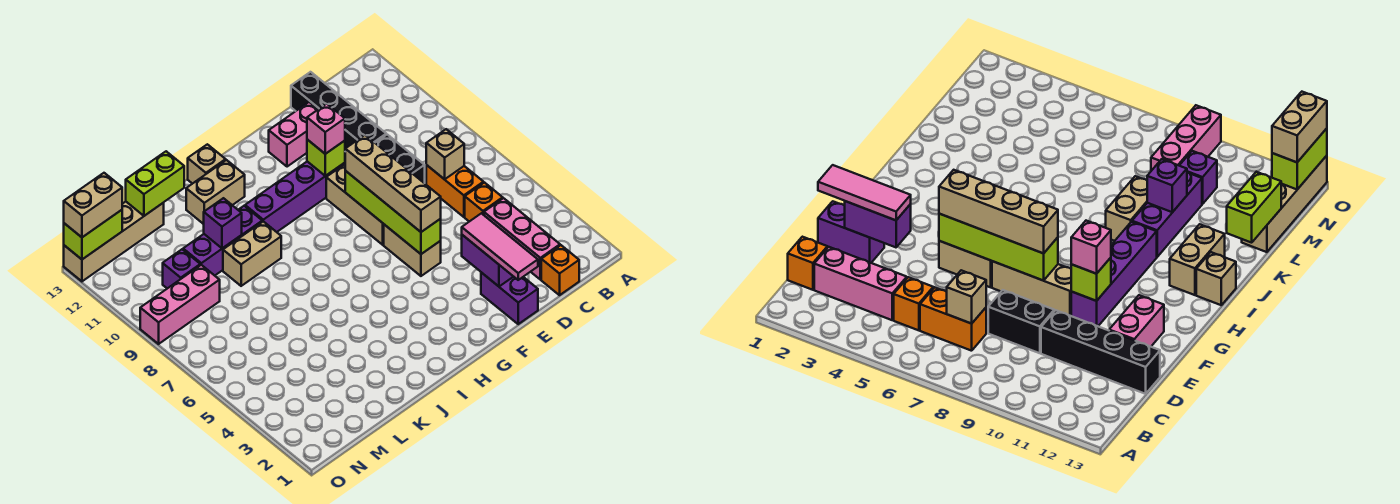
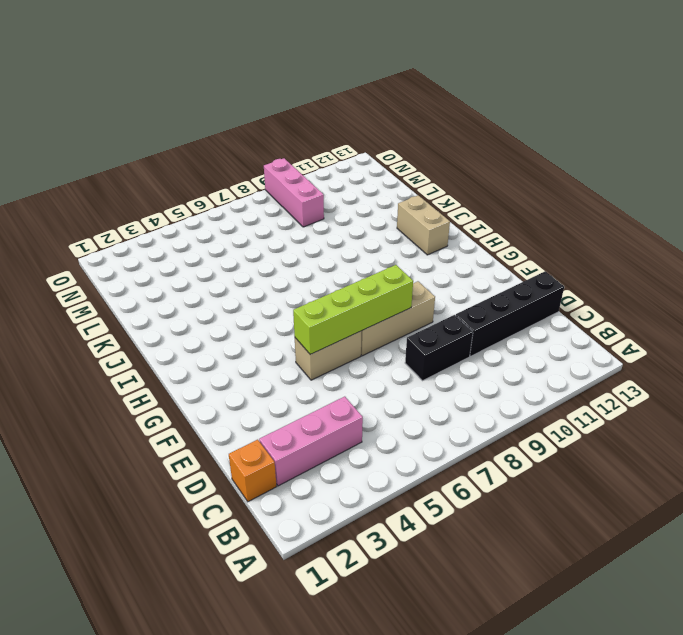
none -> orange brick C5 level 1
none -> orange brick C6:C7 level 1
none -> purple brick E1:E2 level 1

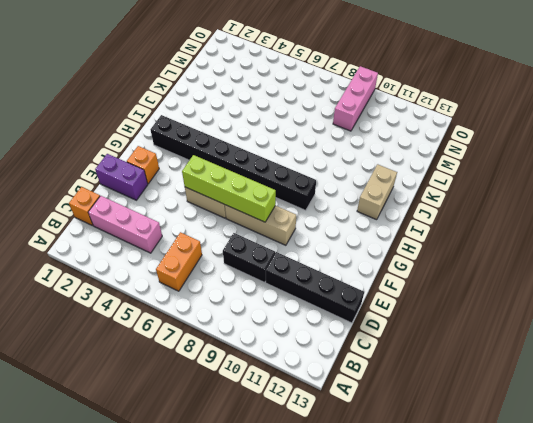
orange brick B6:C6 level 1 -> orange brick C6:C7 level 1
orange brick F2 level 1 -> orange brick C5 level 1
black brick H2:H9 level 1 -> none
none -> pink brick E12:F12 level 1
none -> purple brick F10:I10 level 1
none -> tan brick I13 level 1

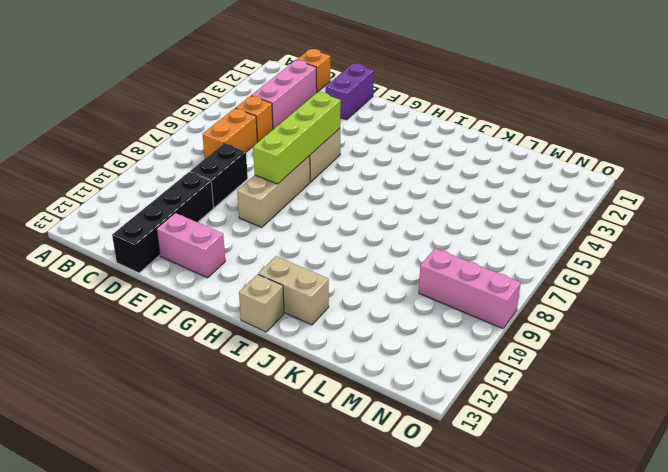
none -> purple brick F10:I10 level 1
none -> tan brick J9:K9 level 1
none -> purple brick J10:L10 level 1

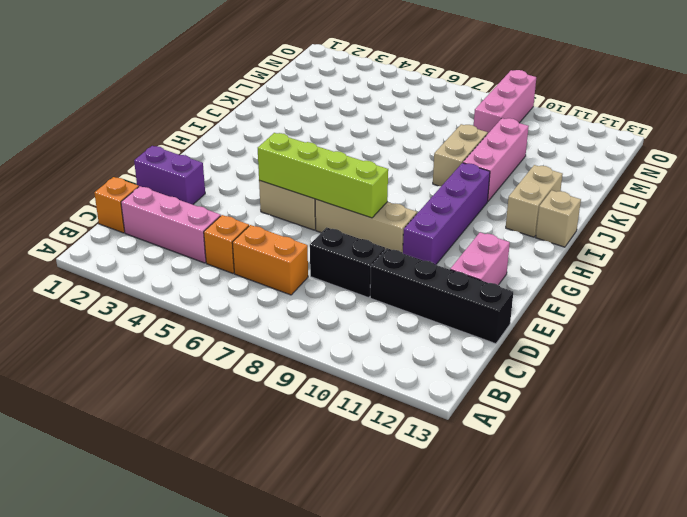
pink brick J10:L10 level 1 -> purple brick J10:L10 level 1
none -> tan brick L13:O13 level 1
none -> purple brick M10 level 1
none -> tan brick C7 level 2

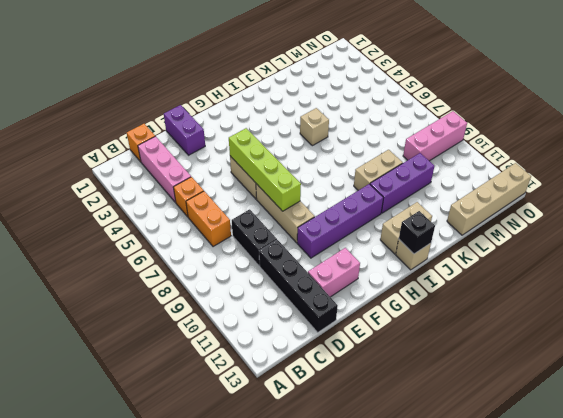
black brick I13 level 2 -> none
tan brick J5 level 1 -> tan brick C7 level 2
none -> purple brick M10 level 1
none -> purple brick E2:E3 level 2
none -> lime brick F10 level 2

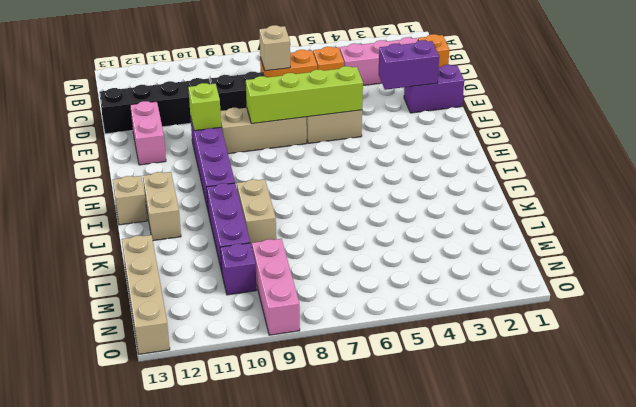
none -> purple brick K10 level 2
none -> lime brick K13:L13 level 2
none -> lime brick N13:O13 level 2

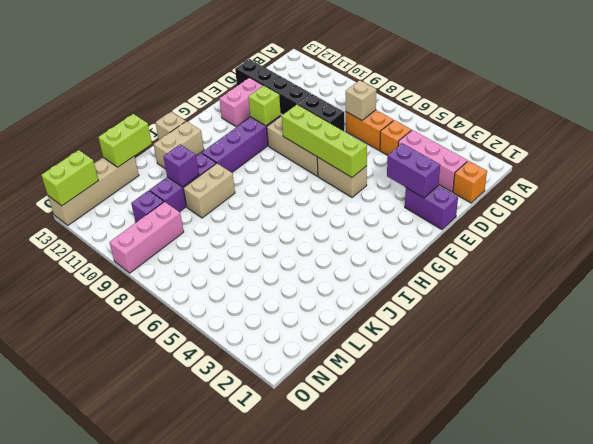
none -> pink tile E1:E3 level 3
none -> tan brick F5:F8 level 3
none -> pink brick F10 level 3

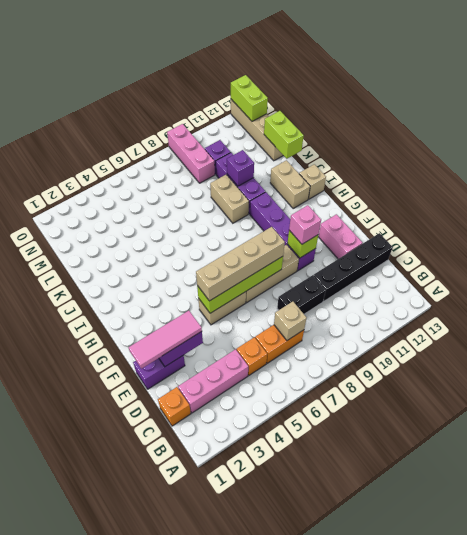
none -> tan brick N13:O13 level 3

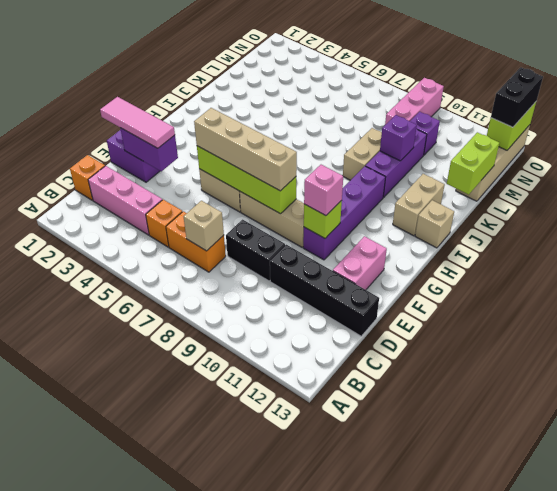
black brick N13:O13 level 3 -> tan brick N13:O13 level 3

